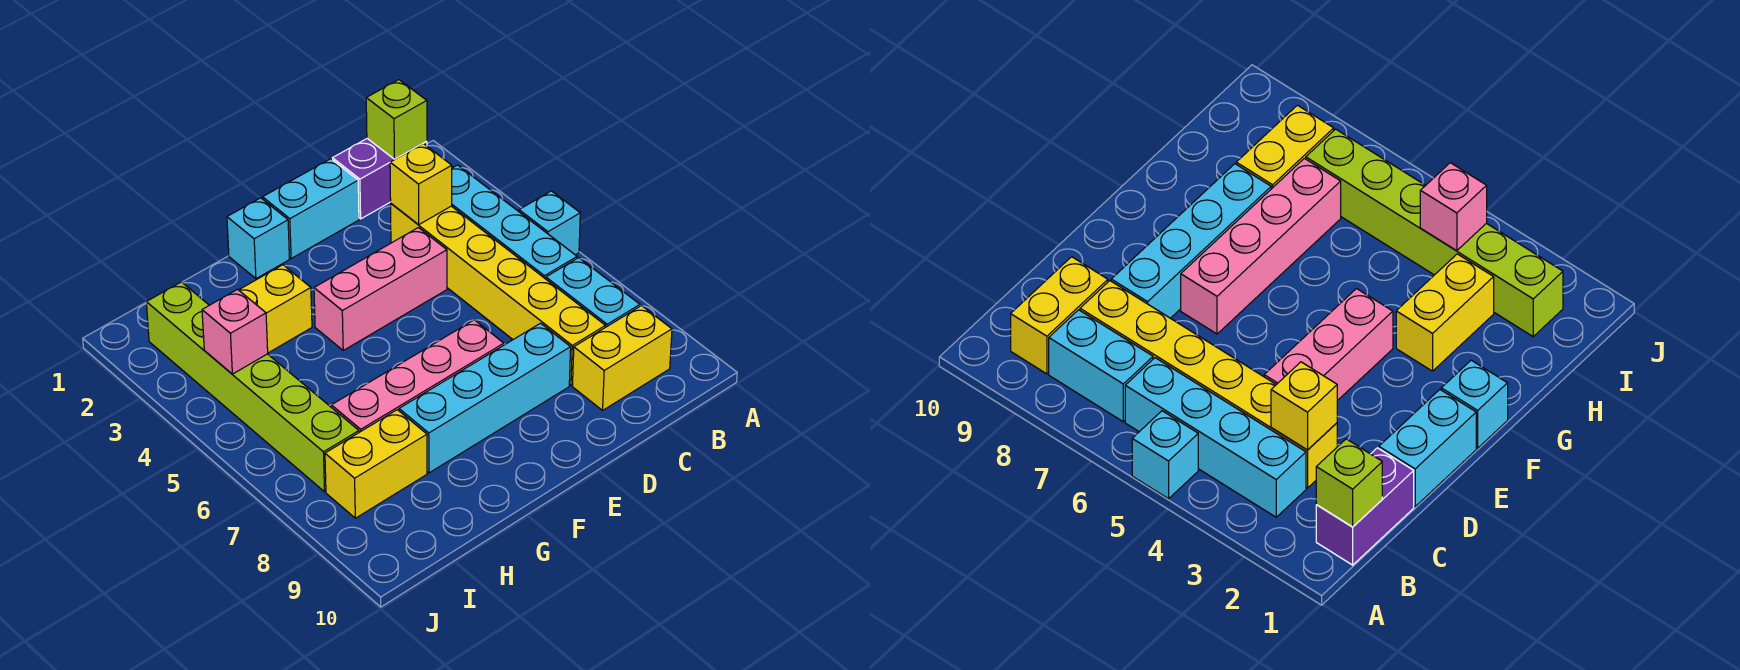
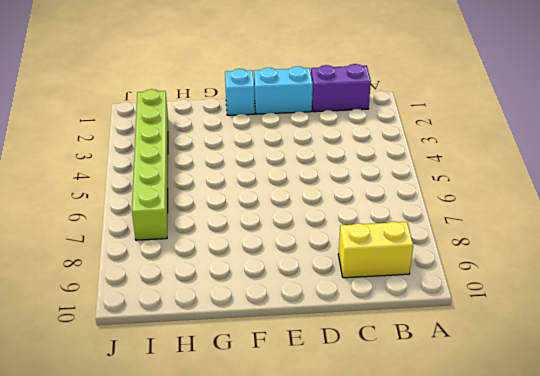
none -> cyan brick A5 level 1
none -> cyan brick B3:B6 level 1
none -> cyan brick B7:B8 level 1

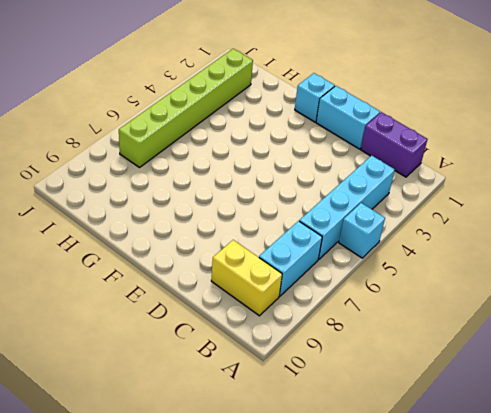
none -> yellow brick C3:C8 level 1
none -> pink brick D4:F4 level 1
none -> cyan brick D8:G8 level 1

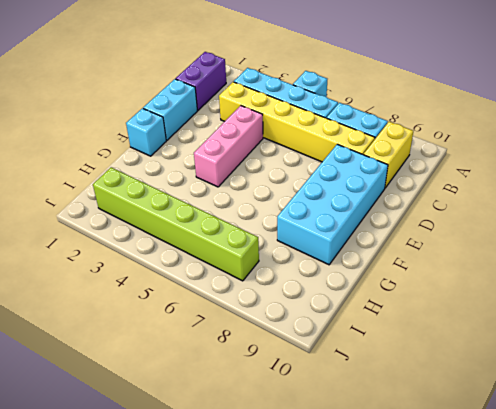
cyan brick D8:G9 level 1 -> cyan brick D8:G8 level 1
none -> pink brick E7:H7 level 1
none -> yellow brick G3:H3 level 1
none -> yellow brick H8:I8 level 1

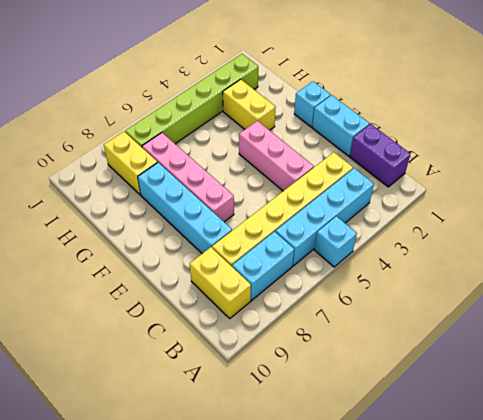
none -> lime brick B1 level 2
none -> yellow brick C3 level 2
none -> pink brick I4 level 2

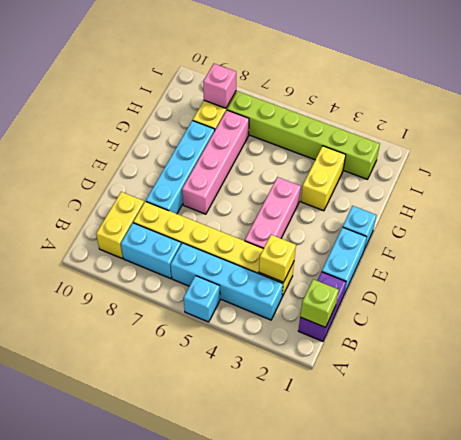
pink brick I8 level 2 -> pink brick I4 level 2

